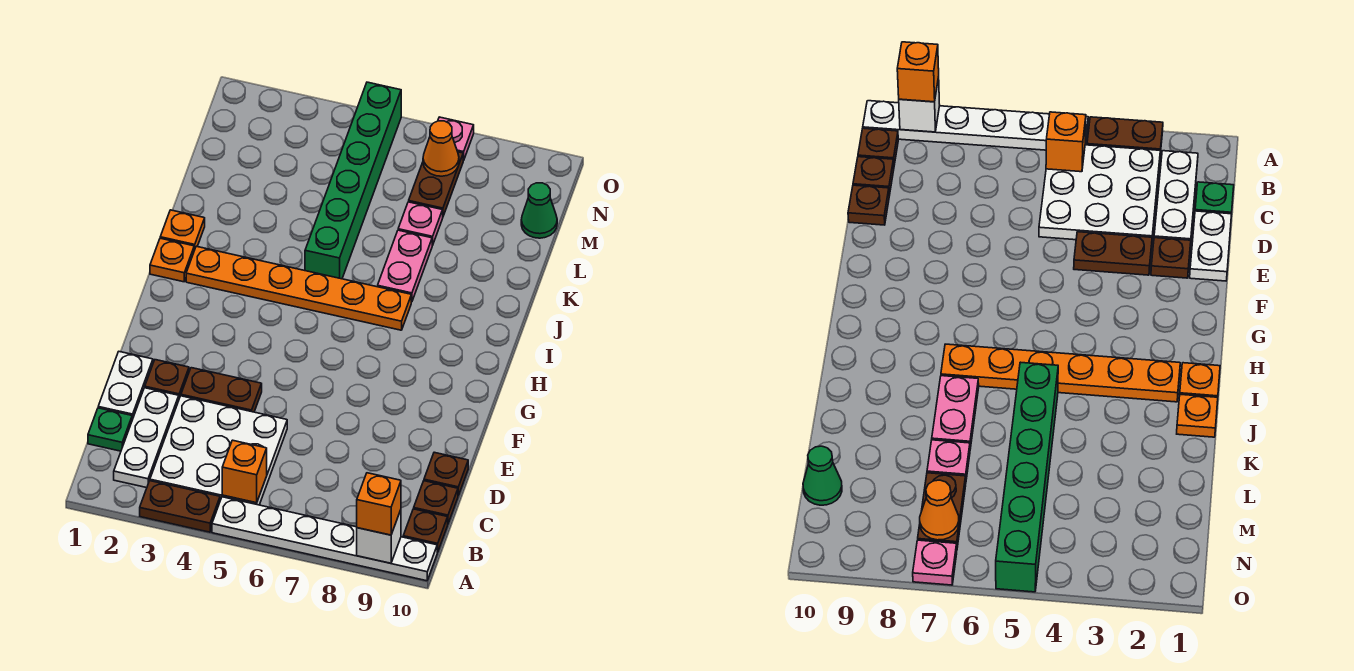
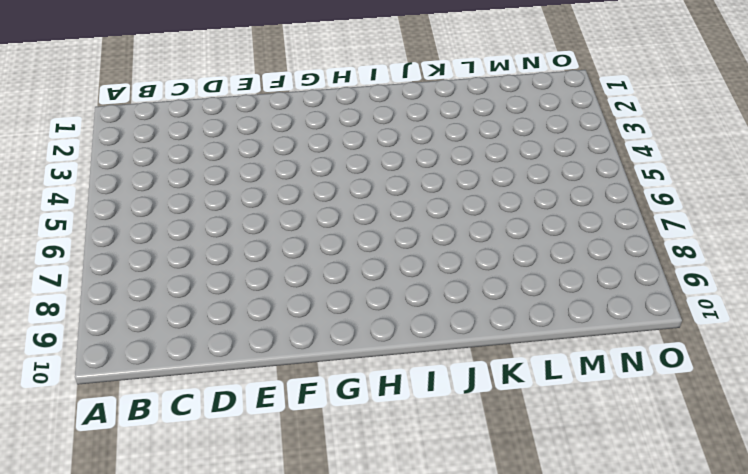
none -> brown plate A3:A4 level 1
none -> white plate A5:A10 level 1
none -> white plate B2:D2 level 1

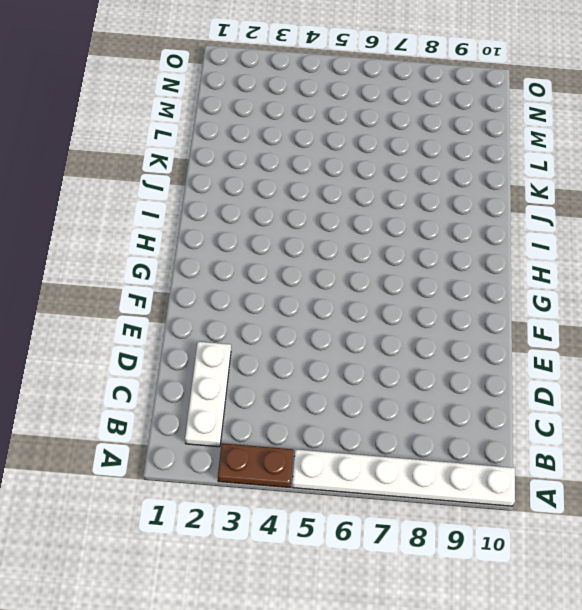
none -> white plate B3:D5 level 1
none -> brown plate B10 level 1
none -> green plate C1 level 1

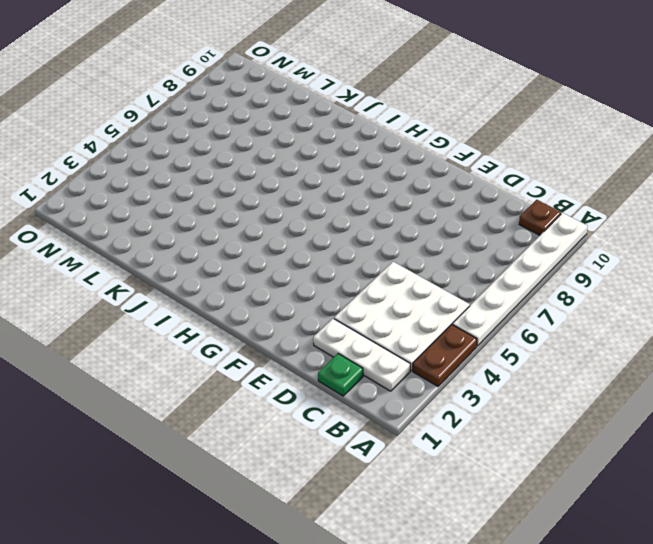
none -> brown plate C10 level 1
none -> white plate D1:E1 level 1
none -> brown plate D10 level 1

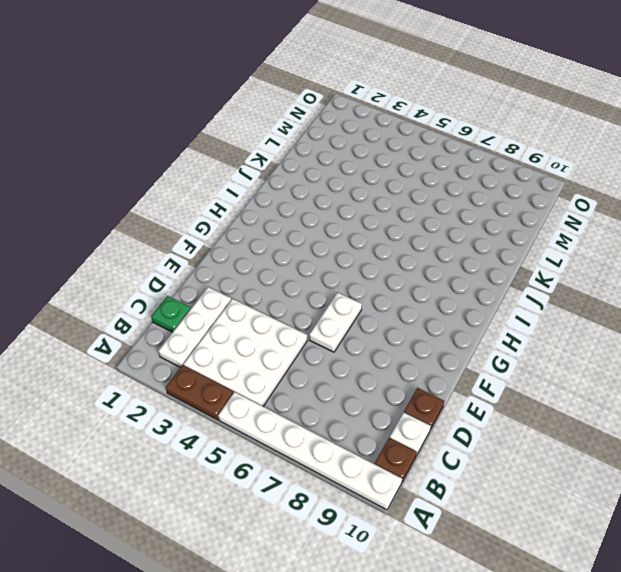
white plate C10 level 1 -> brown plate C10 level 1
white plate E6:F6 level 1 -> white plate D1:E1 level 1
none -> brown plate E2 level 1
none -> brown plate E3:E4 level 1
none -> orange plate I1 level 1

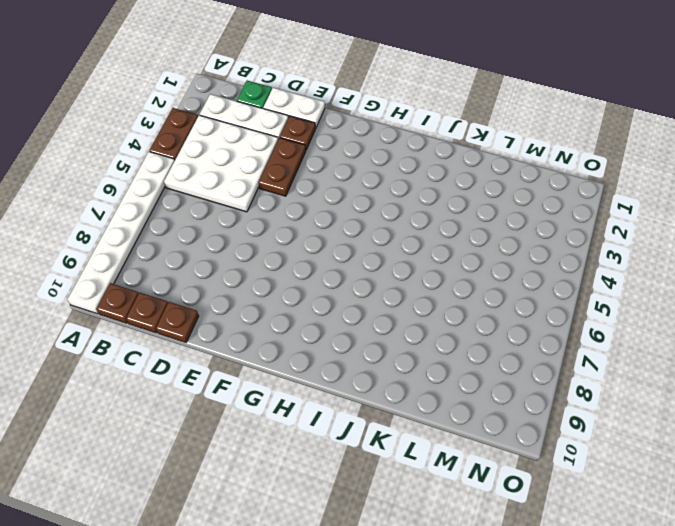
none -> orange plate I1 level 1
none -> orange plate I2:I7 level 1
none -> orange plate J1 level 1

